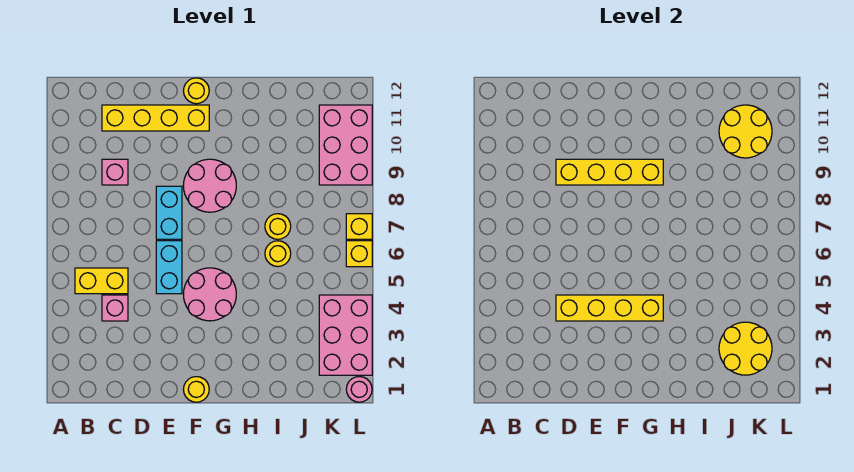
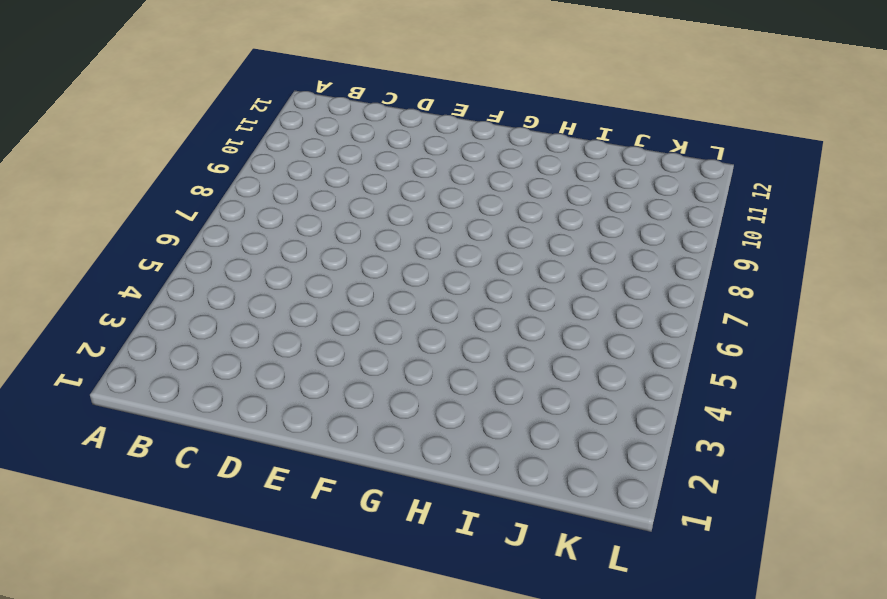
none -> yellow brick B5:C5 level 1
none -> pink brick C4 level 1
none -> pink brick C9 level 1

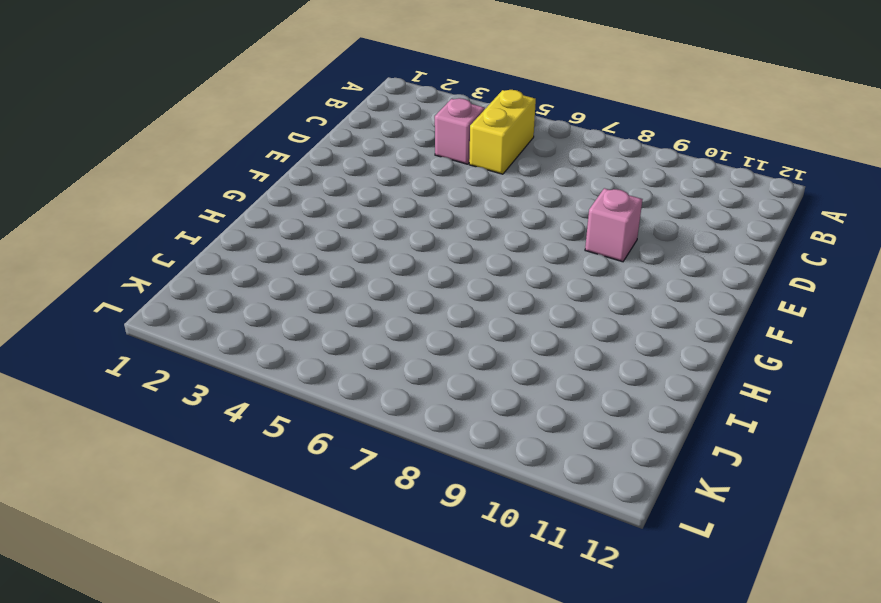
pink brick E9 level 1 -> pink brick C9 level 1
none -> yellow brick C11:F11 level 1
none -> cyan brick E5:E6 level 1
none -> cyan brick E7:E8 level 1

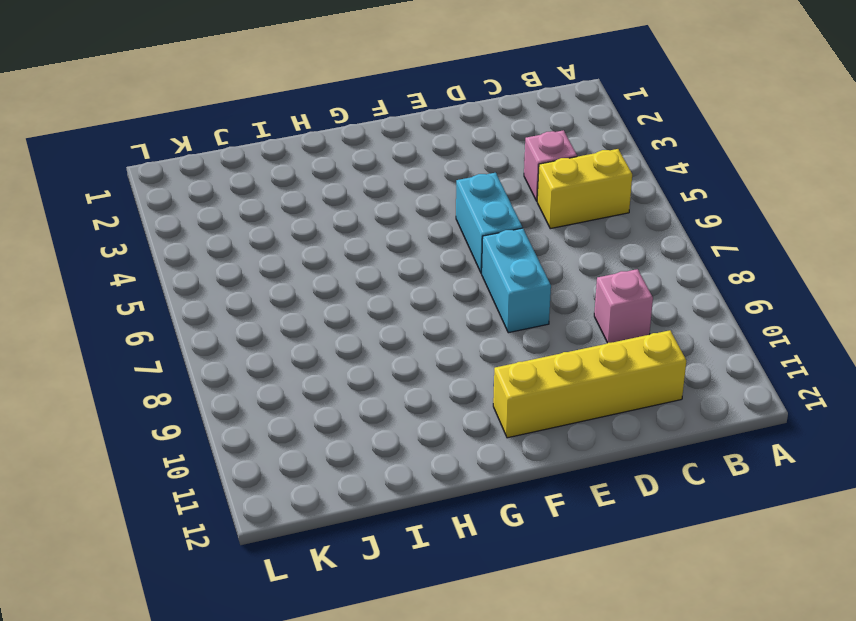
none -> yellow round brick F1 level 1
none -> pink round brick F4:G5 level 1
none -> pink round brick F8:G9 level 1

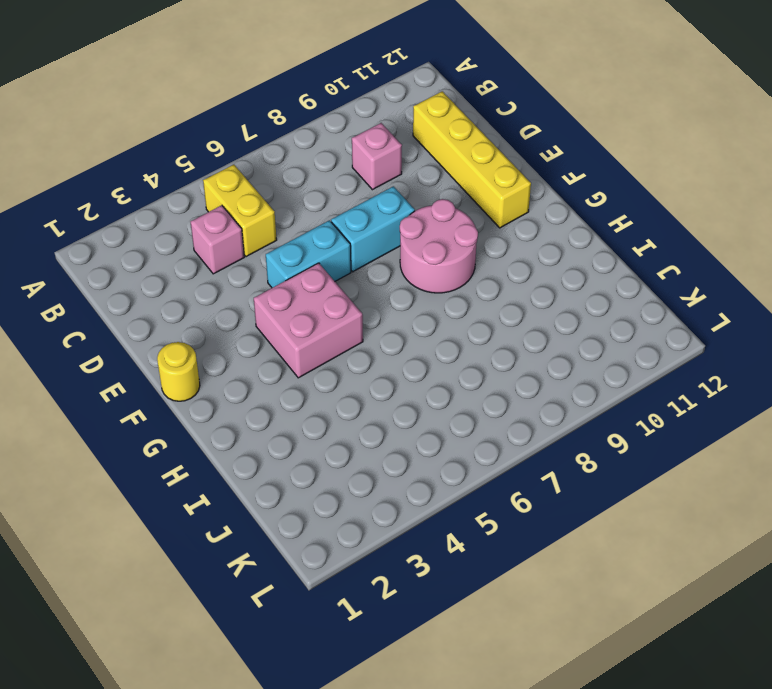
pink brick F4:G5 level 1 -> pink round brick F4:G5 level 1
none -> yellow round brick F12 level 1
none -> yellow round brick I6 level 1
none -> yellow round brick I7 level 1

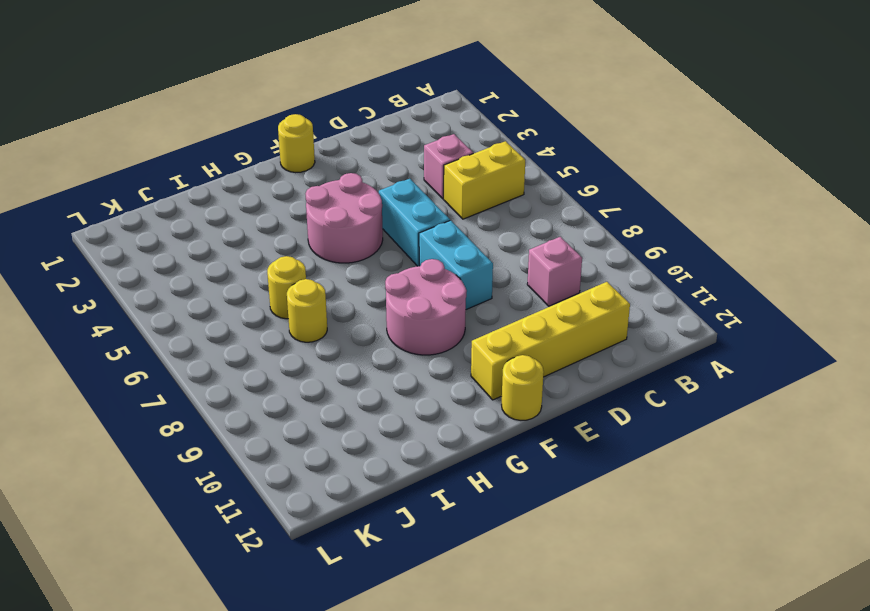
none -> pink brick K2:L4 level 1
none -> pink brick K9:L11 level 1
none -> pink round brick L1 level 1

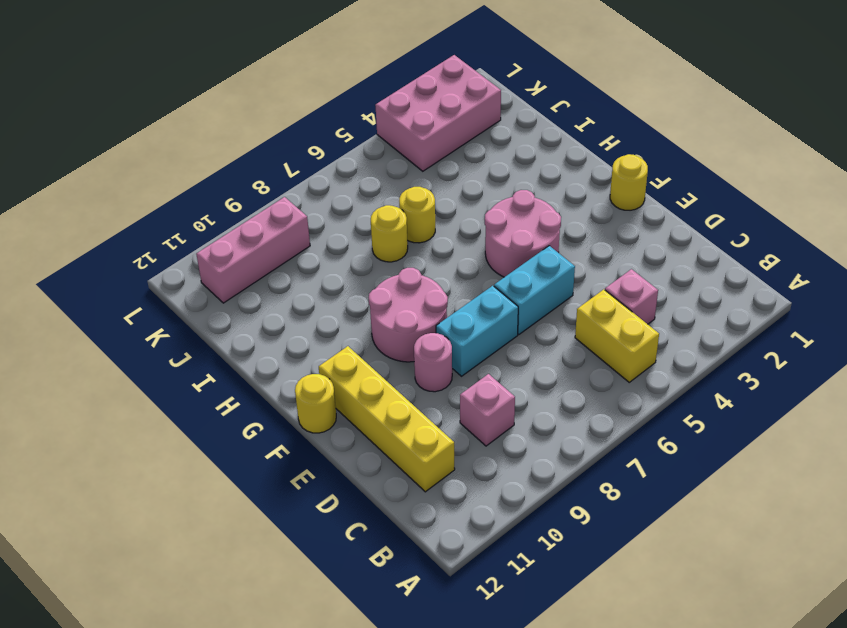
pink round brick E9 level 1 -> pink round brick L1 level 1
pink brick K9:K11 level 1 -> pink brick K9:L11 level 1
none -> yellow brick L6 level 1
none -> yellow brick L7 level 1
none -> yellow brick D4:G4 level 2

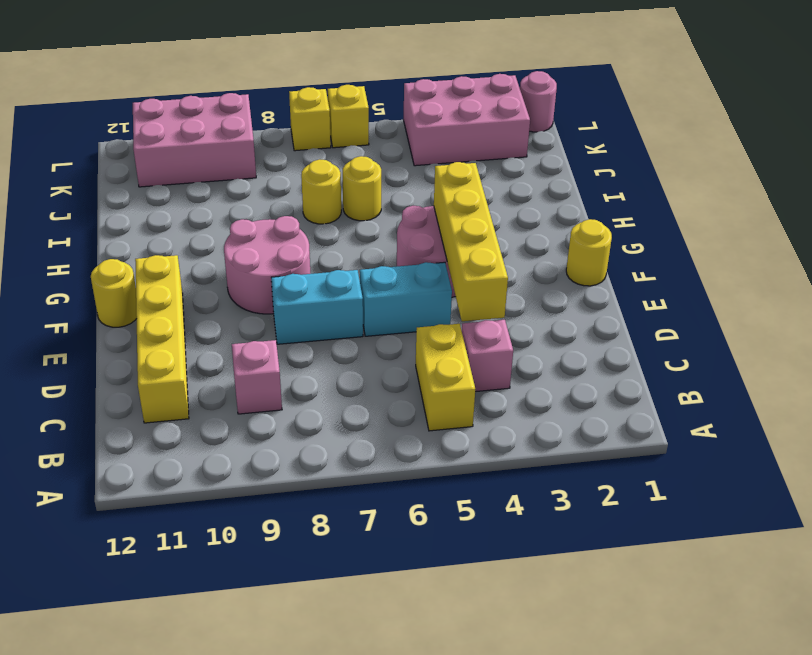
none -> yellow brick D9:G9 level 2
none -> yellow round brick J2:K3 level 2
none -> yellow round brick J10:K11 level 2

